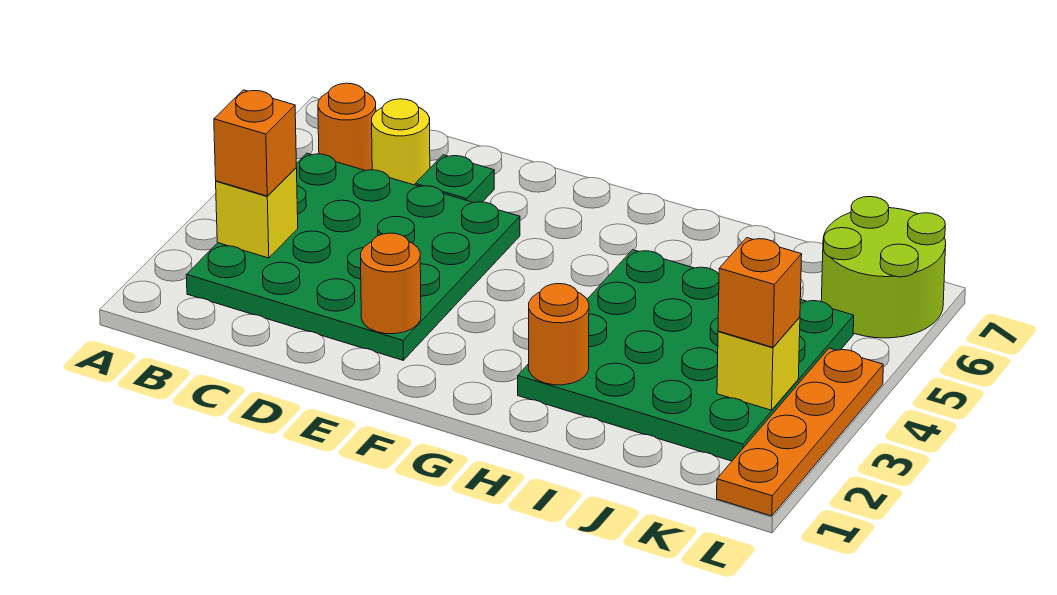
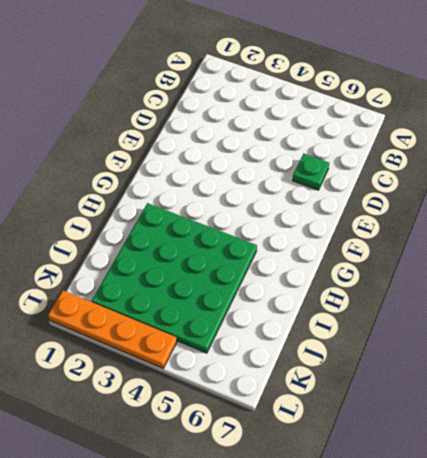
none -> green plate B2:E5 level 1
none -> orange round brick B6 level 1
none -> yellow round brick C6 level 1

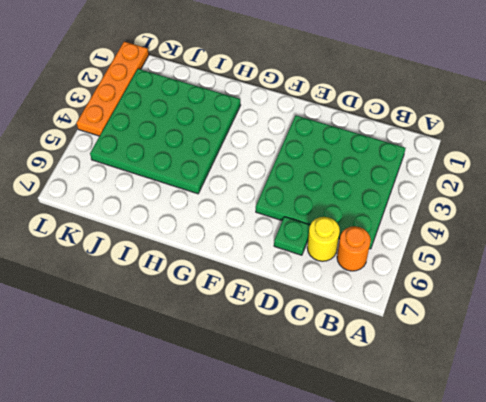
none -> lime round brick K6:L7 level 1
none -> yellow brick B3 level 2
none -> orange round brick E2 level 2

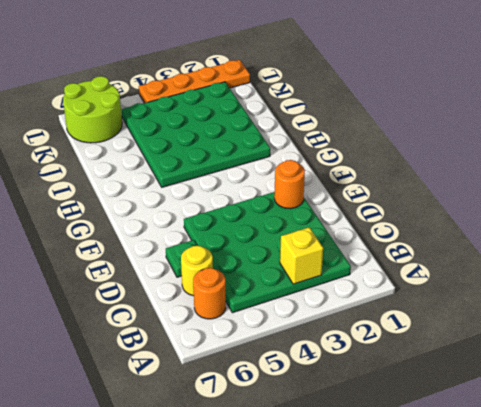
none -> orange round brick H2 level 2
none -> yellow brick K3 level 2
none -> orange brick B3 level 3

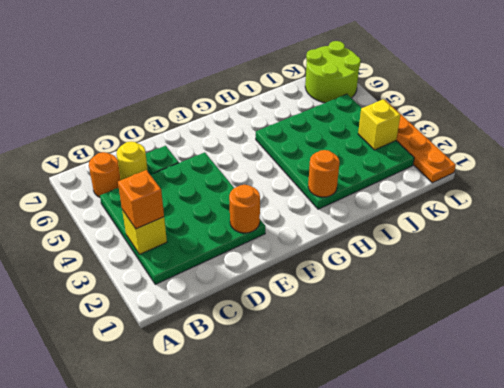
none -> orange brick K3 level 3

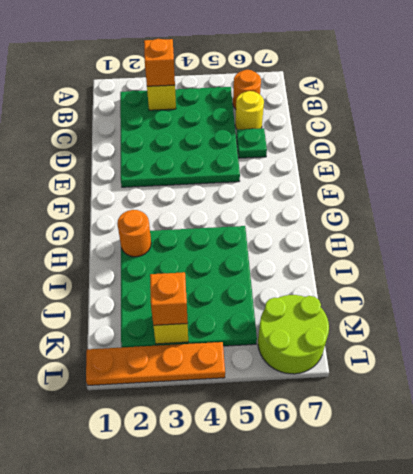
none -> orange round brick E2 level 2

